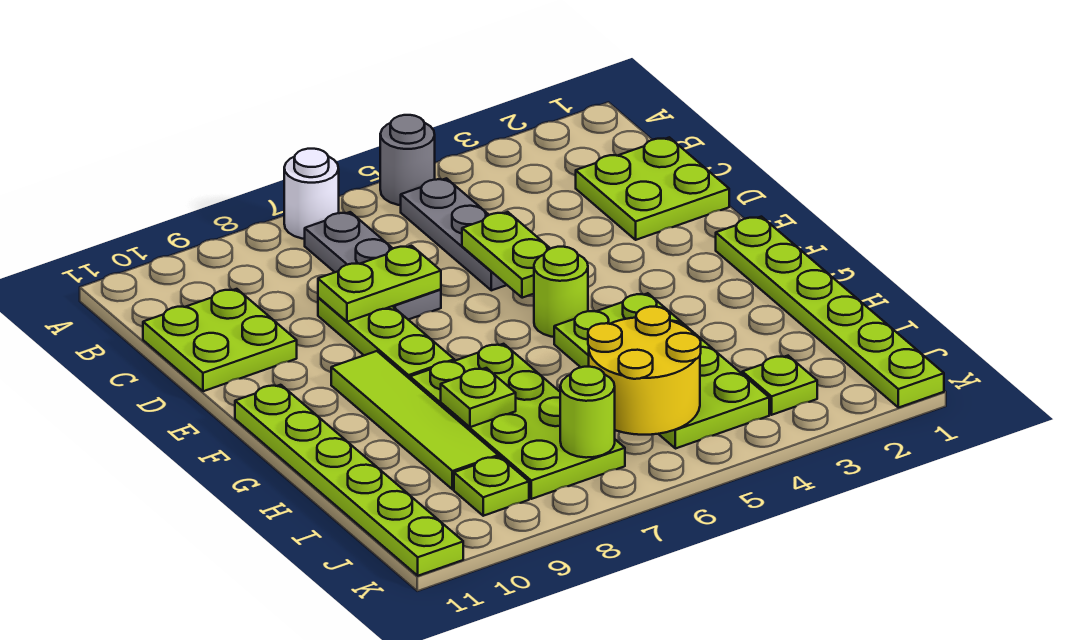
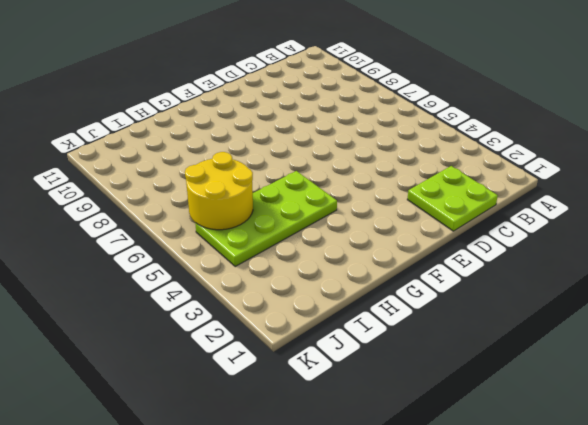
none -> grey round brick A5 level 1
none -> white round brick A7 level 1
none -> grey plate B5:D5 level 1

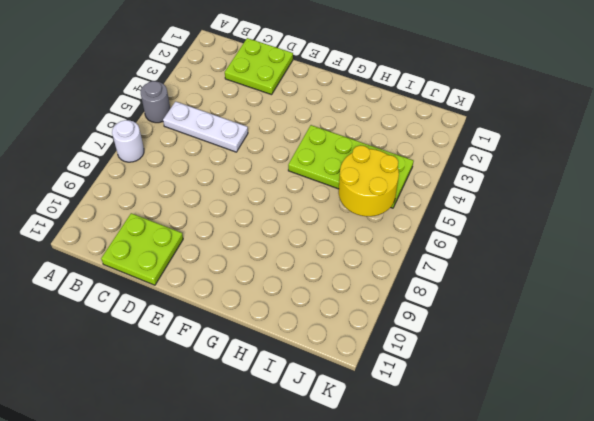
white plate B5:D5 level 1 -> grey plate B5:D5 level 1
none -> grey plate B7:D7 level 1
none -> lime plate D8:F8 level 1
none -> lime plate F1:K1 level 1

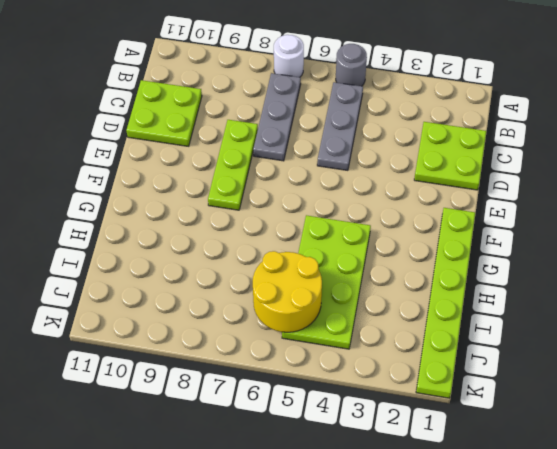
none -> lime round brick F5 level 1
none -> lime tile F9:I9 level 1
none -> lime plate F11:K11 level 1

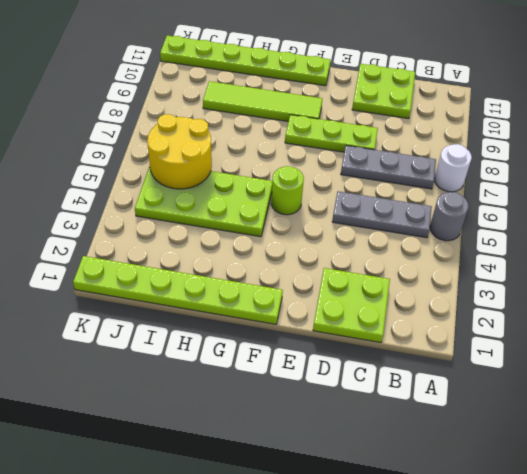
none -> lime plate G7:J8 level 1
none -> lime plate J3 level 1
none -> lime plate J9 level 1

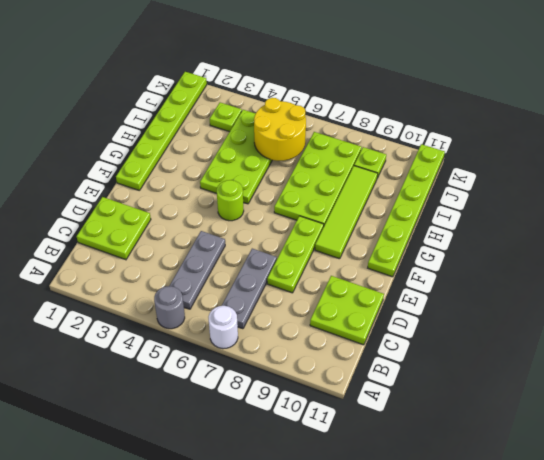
none -> lime plate D5:E5 level 2
none -> lime plate D7:D8 level 2
none -> lime plate H8 level 2

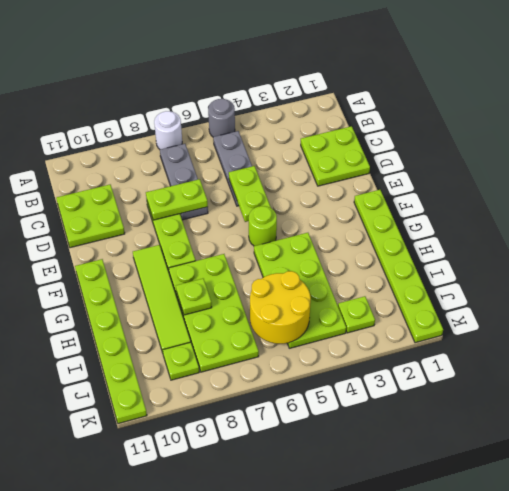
none -> lime round brick J7 level 2

